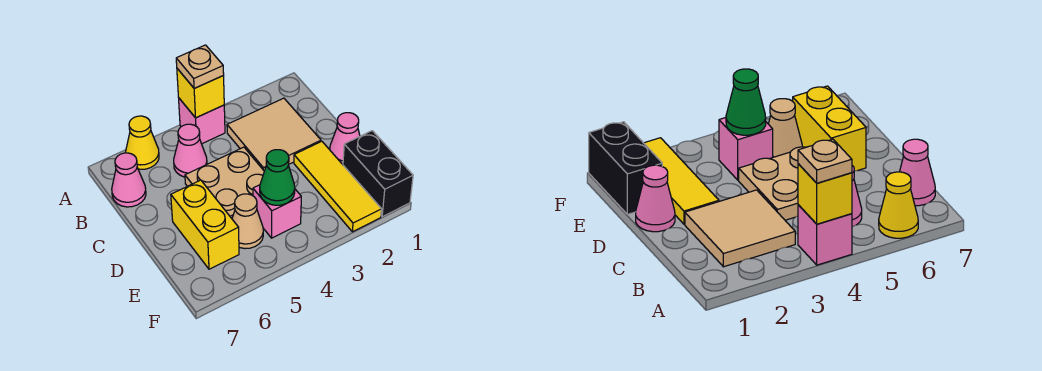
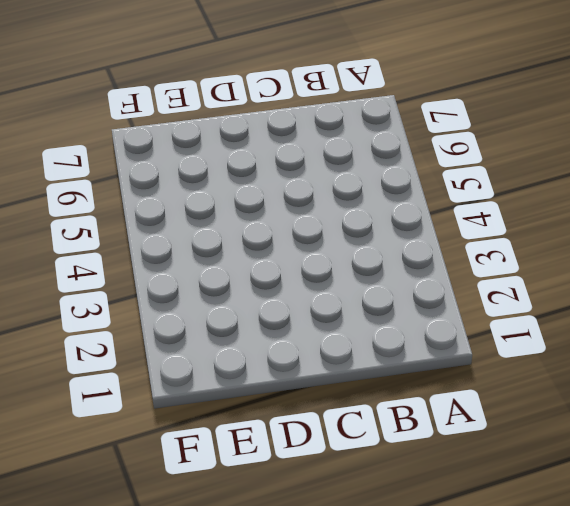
none -> pink brick A4 level 1
none -> yellow cone A6 level 1
none -> tan tile B2:C3 level 1

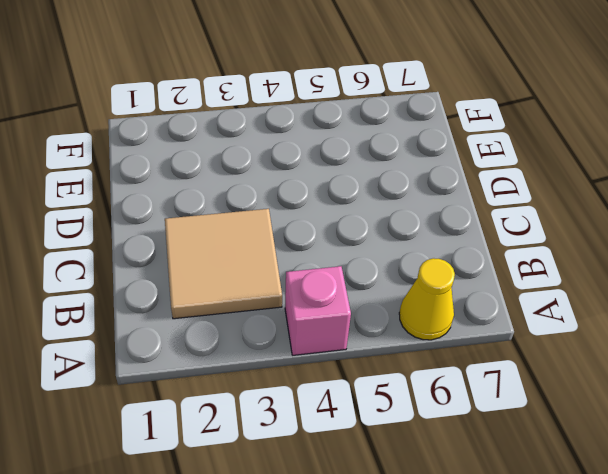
none -> pink cone B5 level 1
none -> pink cone B7 level 1
none -> tan plate C4:D5 level 1

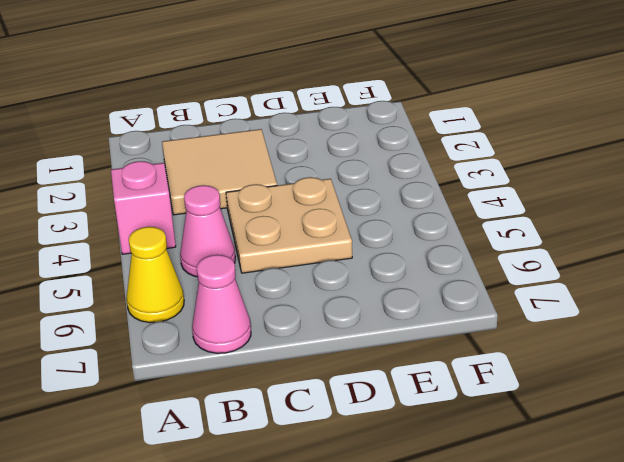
none -> pink cone D1 level 1
none -> yellow tile D2:F2 level 1
none -> yellow brick D6:E6 level 1

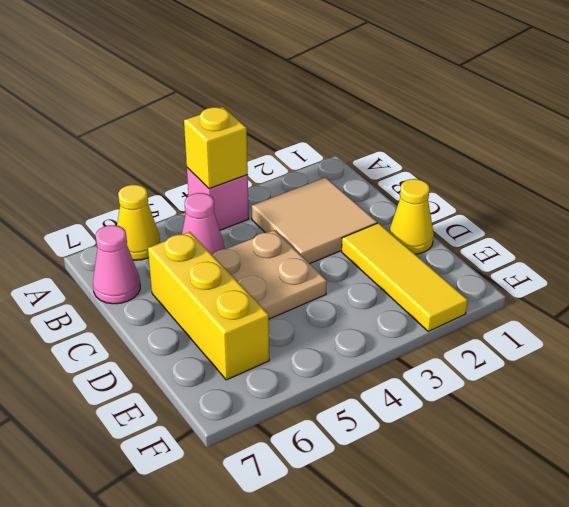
yellow brick C6:E6 level 1 -> yellow brick D6:E6 level 1
yellow cone D1 level 1 -> pink cone D1 level 1
none -> black brick E1:F1 level 1
none -> pink brick E4 level 1
none -> tan cone E5 level 1

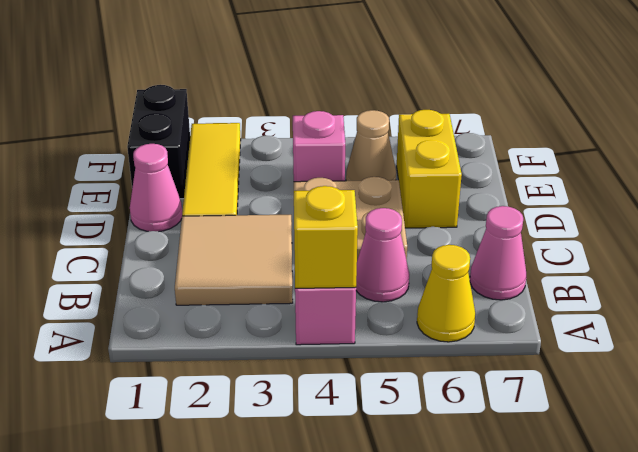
none -> green cone E4 level 2
none -> tan plate A4 level 3

